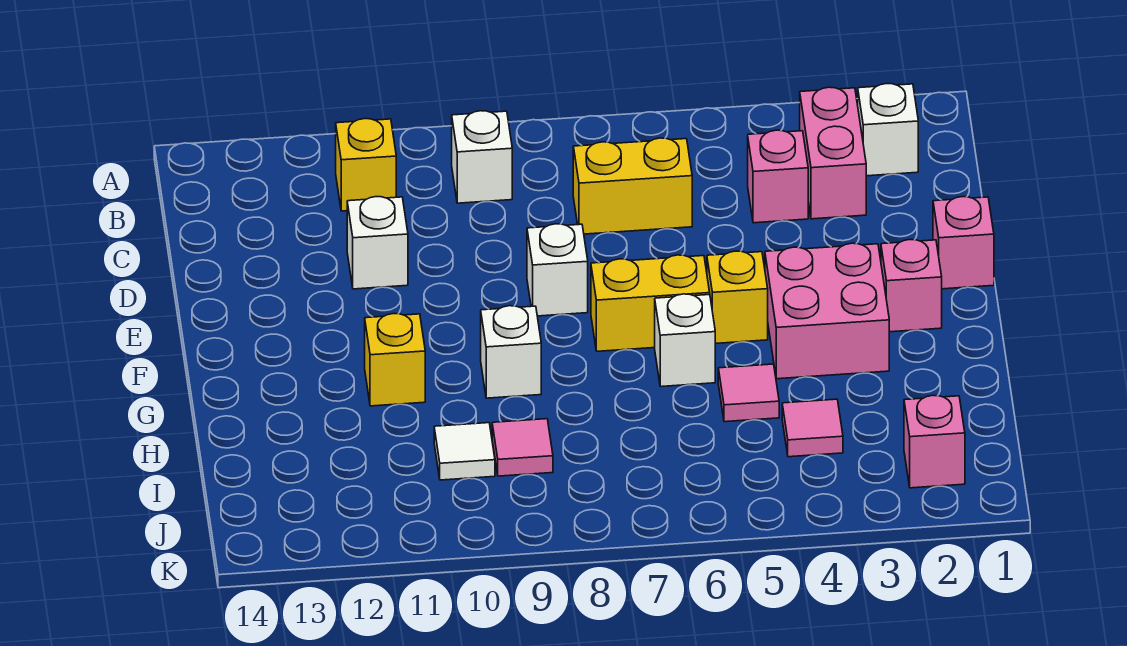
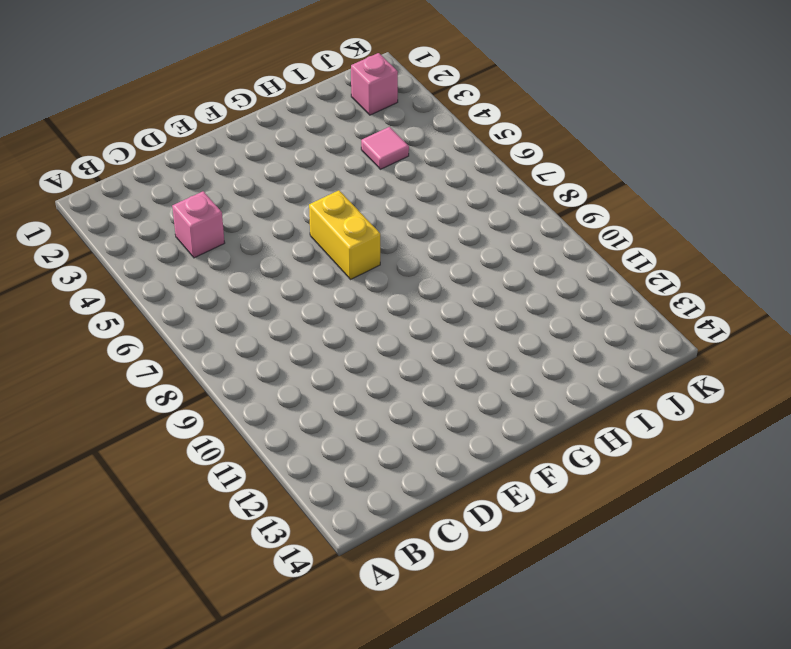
none -> white brick B2 level 1
none -> pink brick B3:C3 level 1
none -> white brick B9 level 1

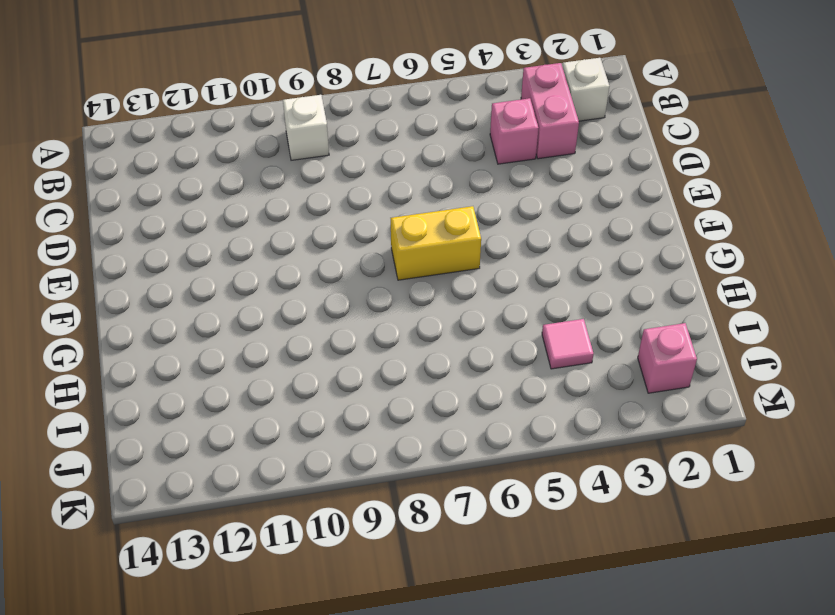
none -> yellow brick B11 level 1
none -> yellow brick C6:C7 level 1
none -> white brick D11 level 1

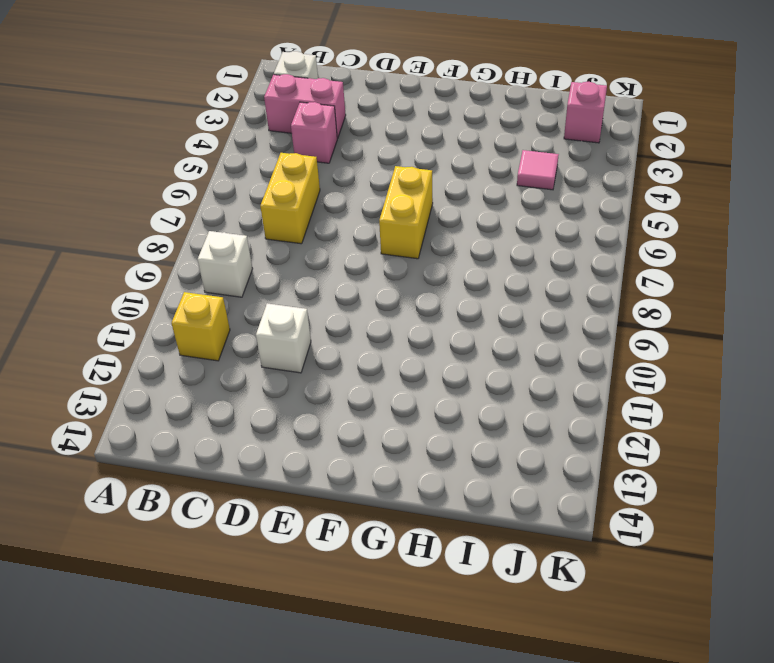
none -> pink brick E1 level 1
none -> white brick E8 level 1
none -> pink brick F2 level 1

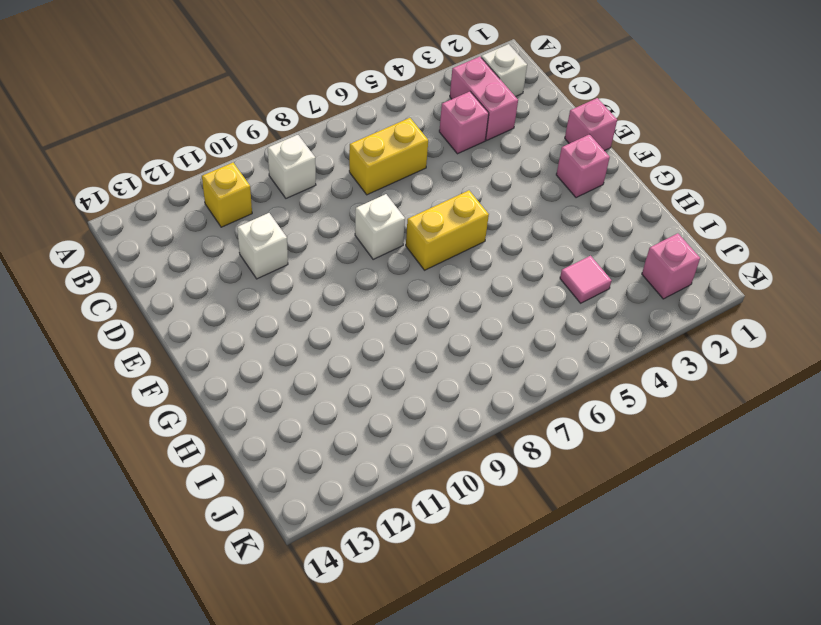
none -> pink brick F3:G4 level 1
none -> yellow brick F5 level 1
none -> white brick G6 level 1

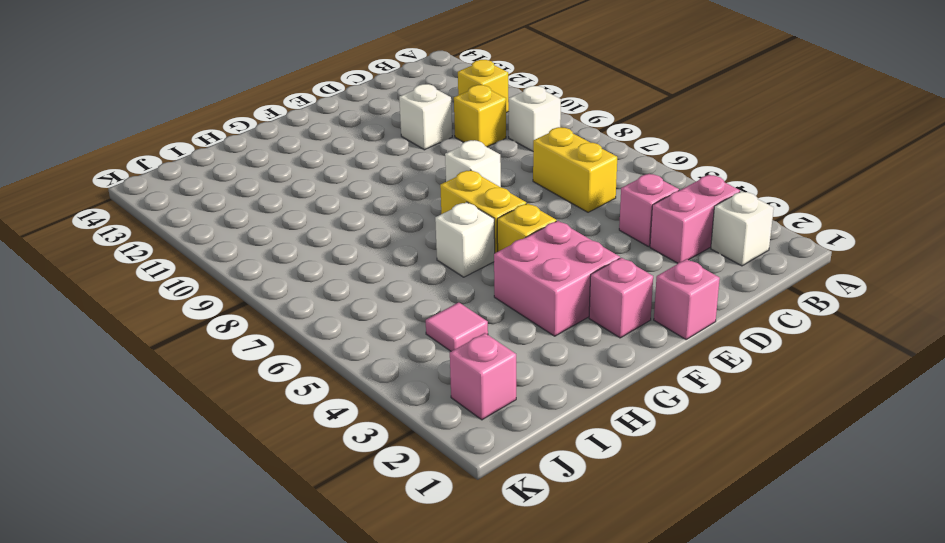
yellow brick C10 level 1 -> yellow brick G11 level 1
none -> white brick G9 level 1
none -> pink tile H5 level 1
none -> pink tile I9 level 1

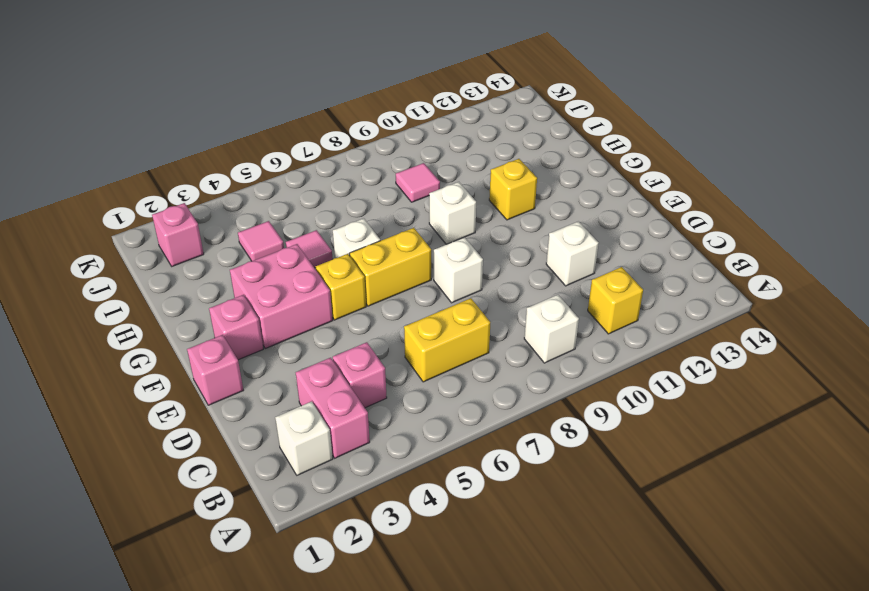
none -> white tile I10 level 1

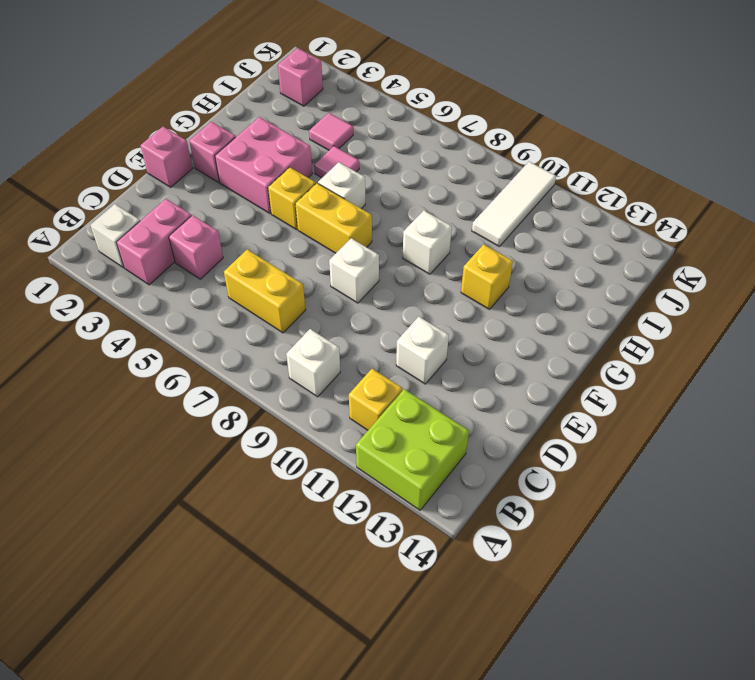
lime brick A12:B13 level 1 -> none
white tile I10:K10 level 1 -> white tile I10 level 1
none -> pink tile I9 level 1

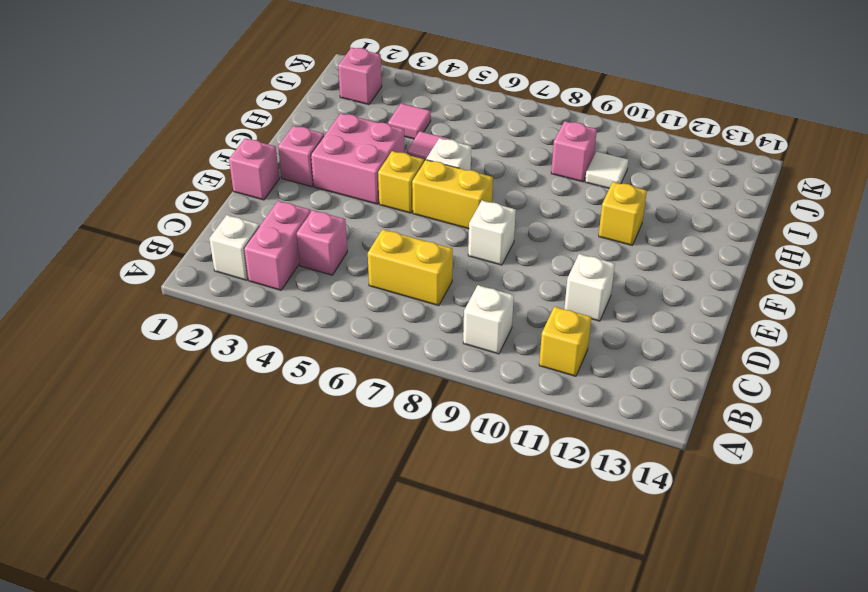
pink brick I9 level 1 -> pink tile I9 level 1
none -> white brick G9 level 1

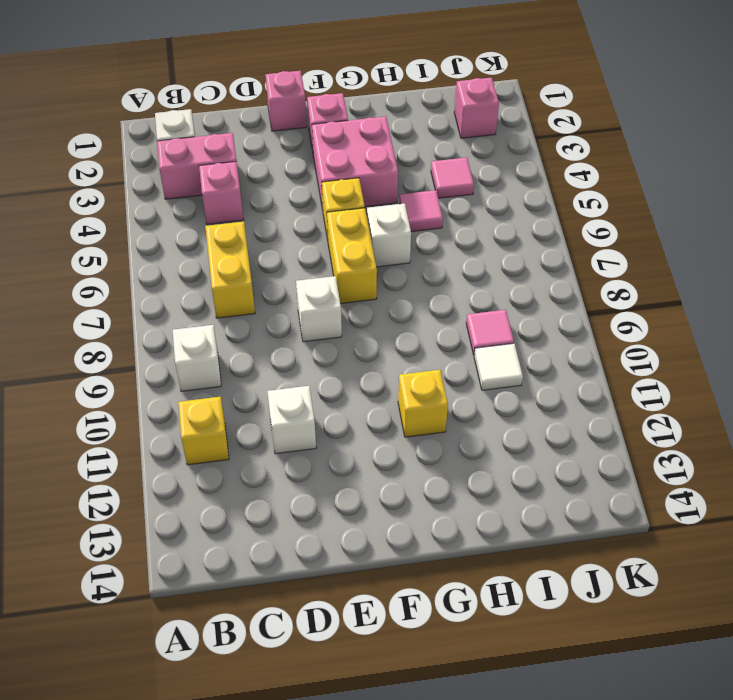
none -> white brick G9 level 1

